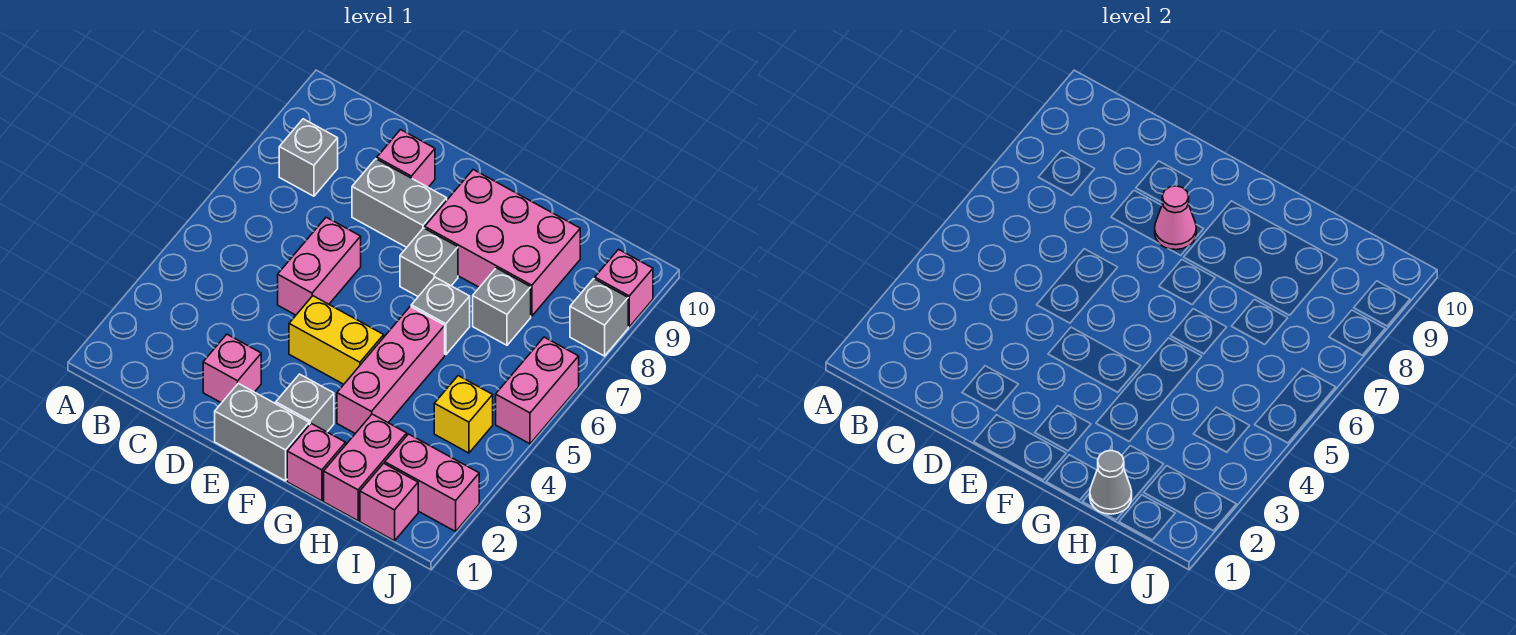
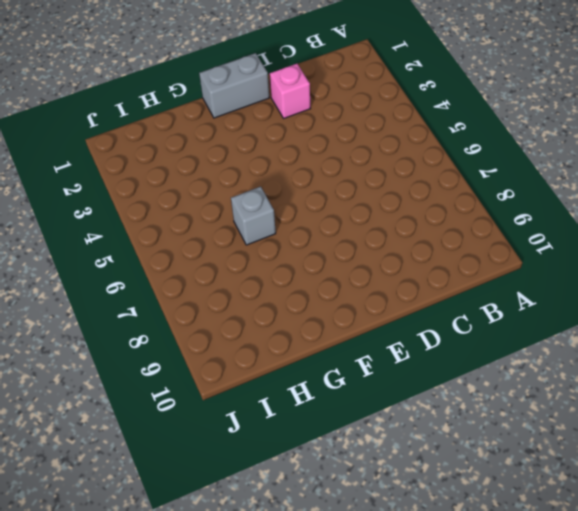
none -> grey brick B8 level 1
none -> pink brick D5:D6 level 1
none -> grey brick D8:E8 level 1

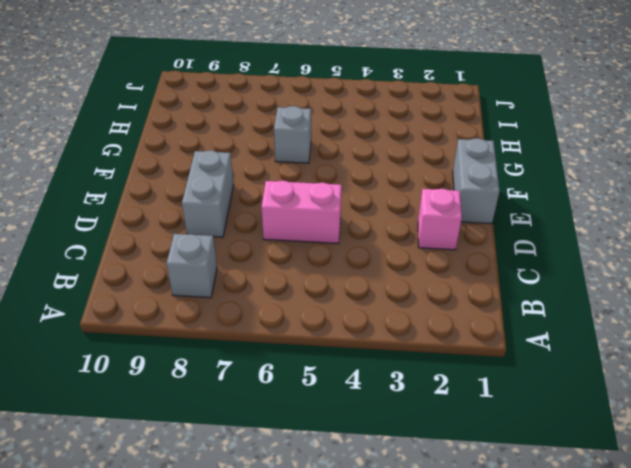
none -> pink brick D9 level 1
none -> yellow brick E4:F4 level 1
none -> grey brick F2 level 1

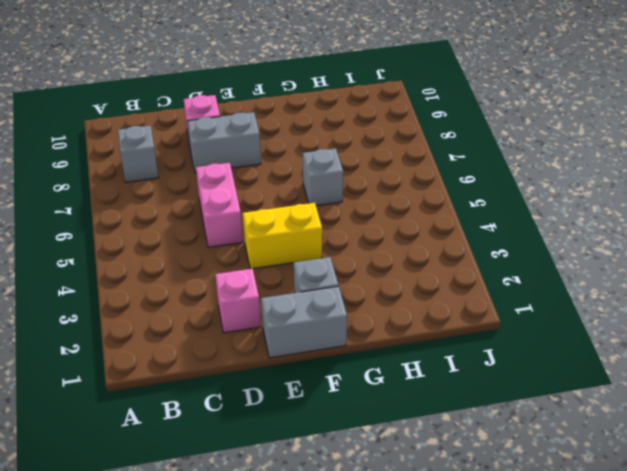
none -> grey brick F7 level 1
none -> pink brick F8:H9 level 1
none -> pink brick G1 level 1

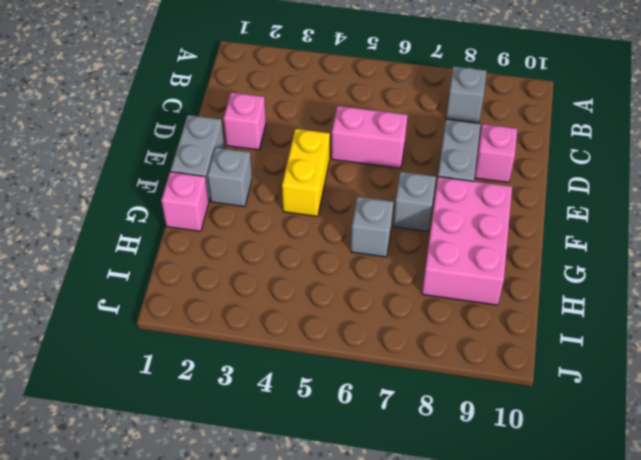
none -> pink brick G3:G5 level 1
none -> pink brick H1:H2 level 1
none -> grey brick H7 level 1

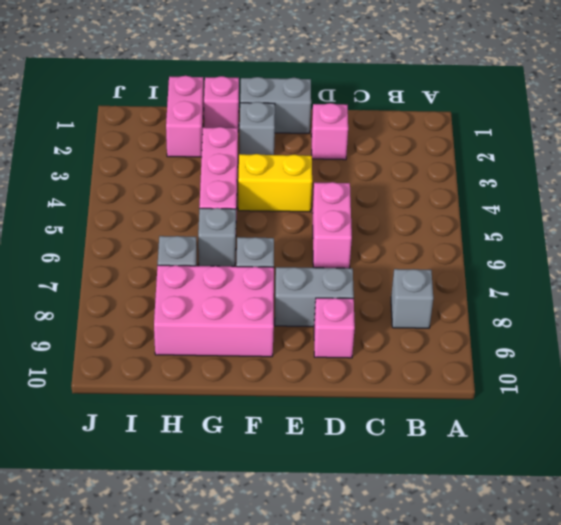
none -> pink brick I1 level 1
none -> pink brick I2:J2 level 1
none -> yellow brick I4 level 1

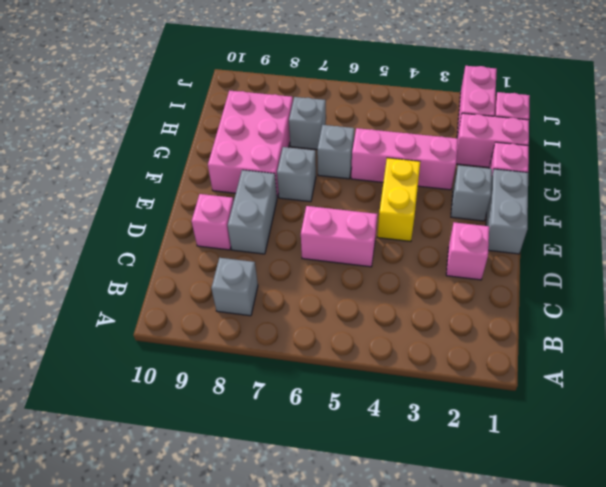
none -> yellow brick I4 level 1
none -> pink brick J5:J6 level 1
none -> grey brick J8 level 1

